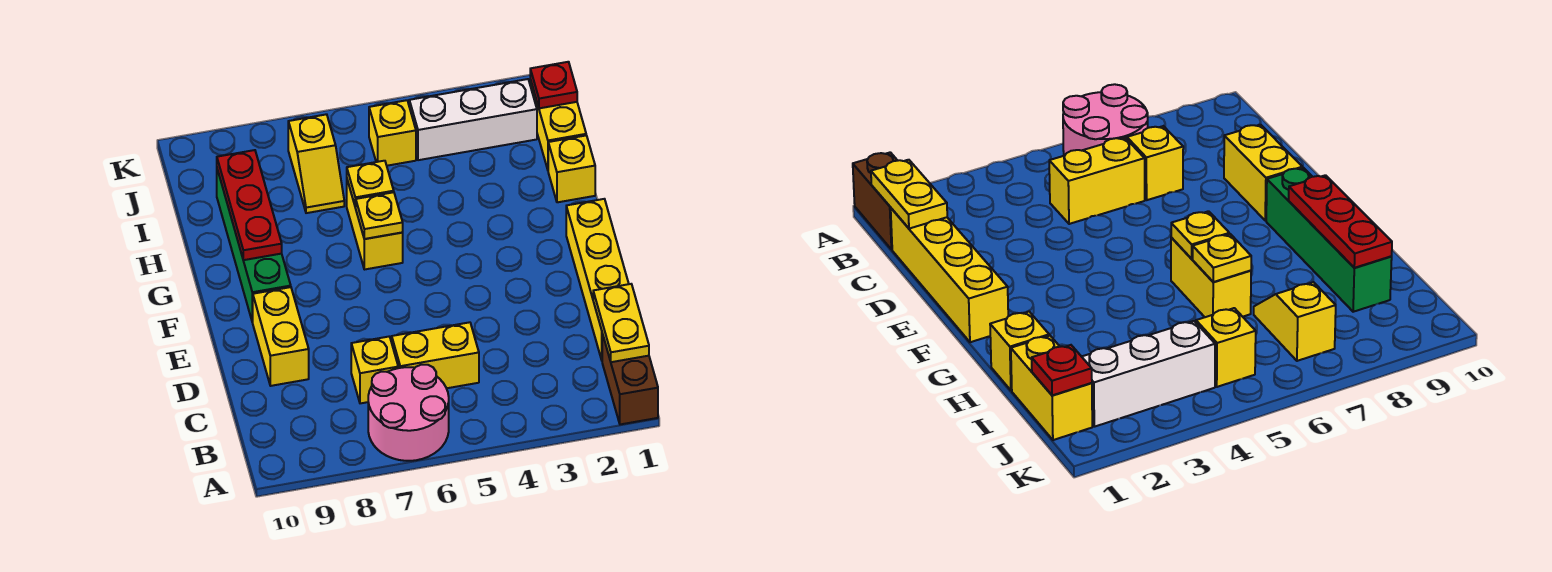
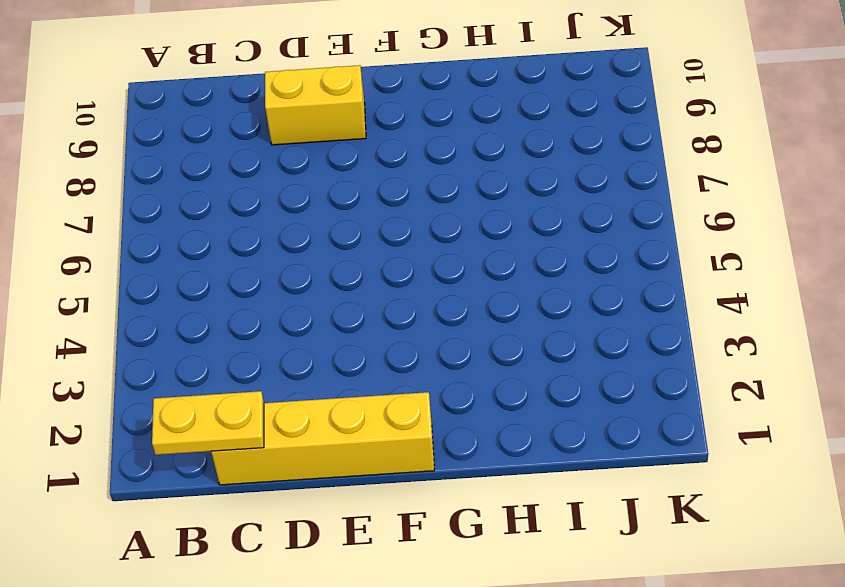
none -> brown brick A1:B1 level 1
none -> pink round brick A6:B7 level 1
none -> yellow brick C5:C6 level 1

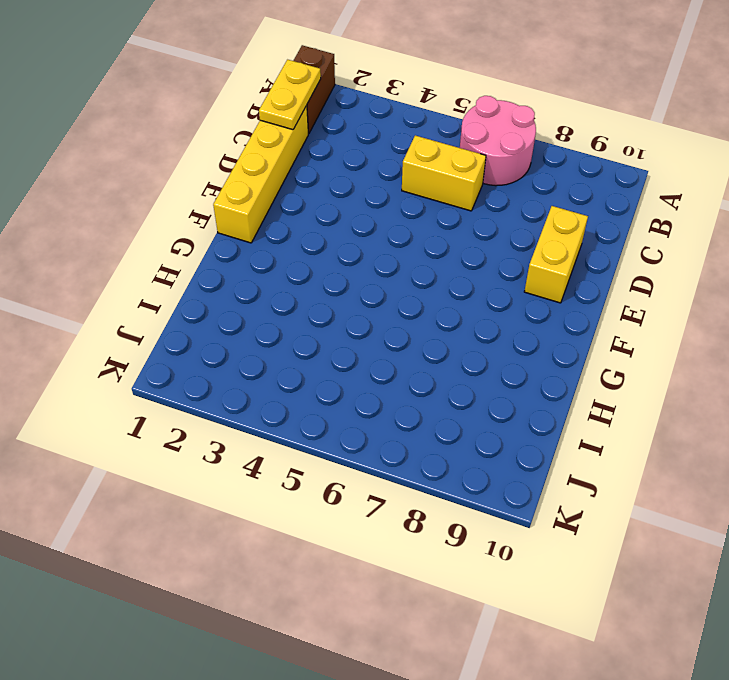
none -> yellow brick C7 level 1
none -> green brick F9:I9 level 1
none -> yellow brick G6:H6 level 1

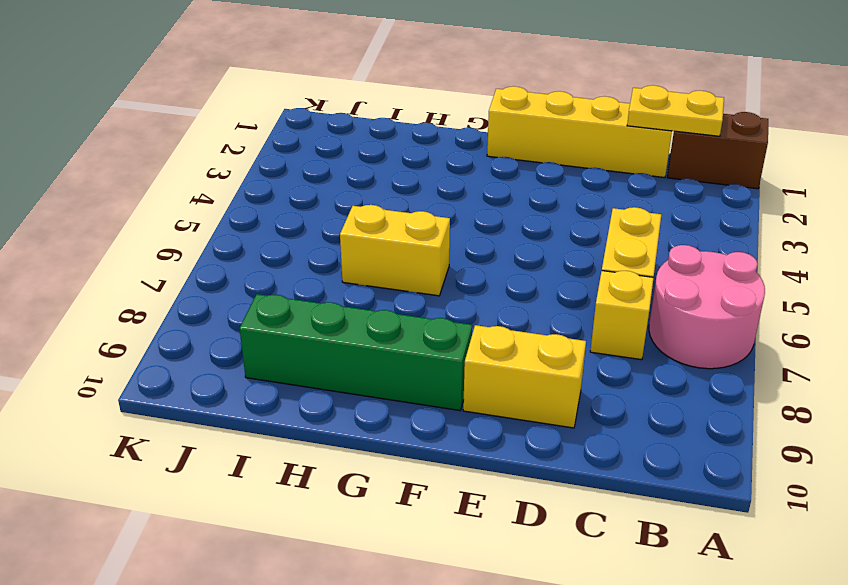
none -> yellow brick H1 level 1
none -> yellow brick I1:J1 level 1
none -> yellow slope I7:J7 level 1 top J

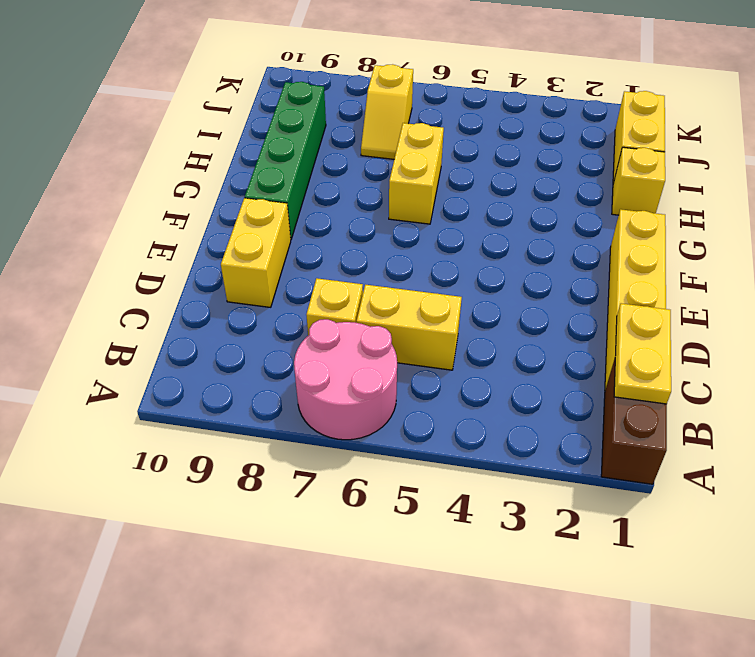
none -> white brick J2:J4 level 1
none -> yellow brick J5 level 1
none -> yellow plate G6 level 2

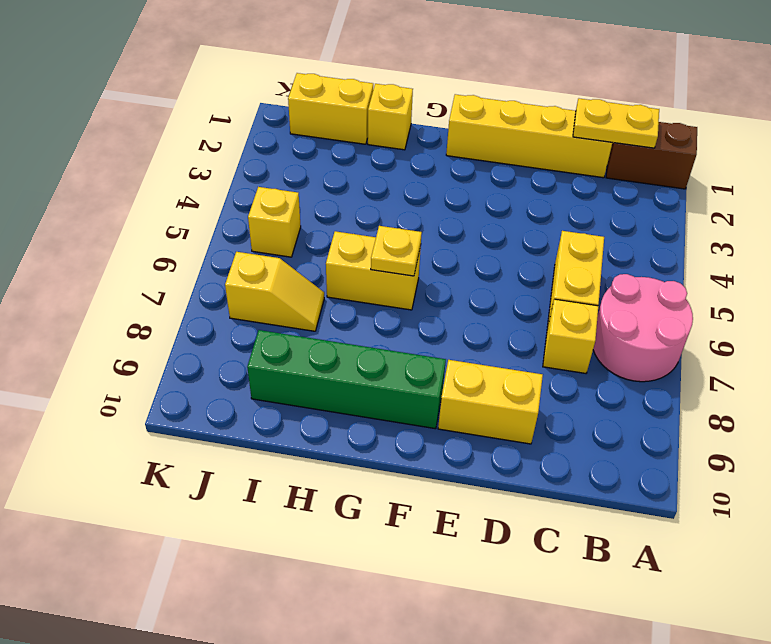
none -> white brick J2:J4 level 1
none -> red plate G9:I9 level 2
none -> yellow plate H6 level 2

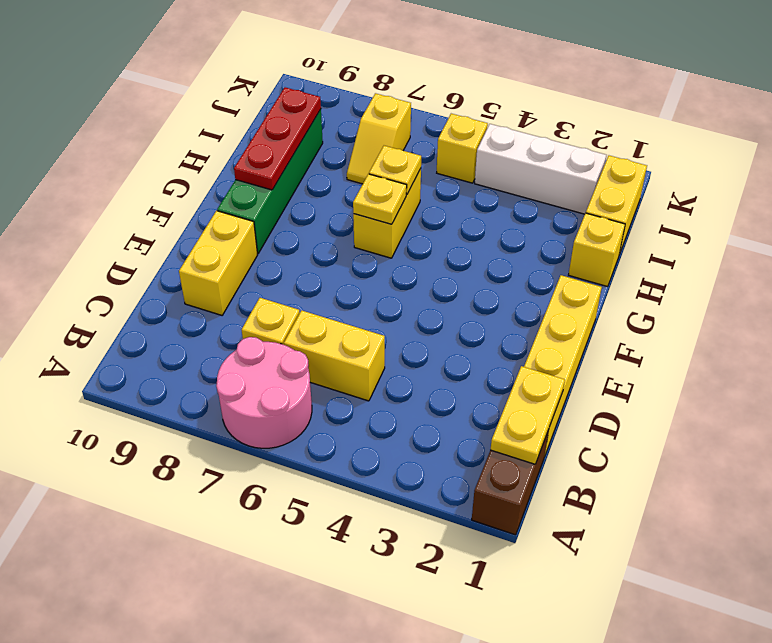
none -> red plate J1 level 2

